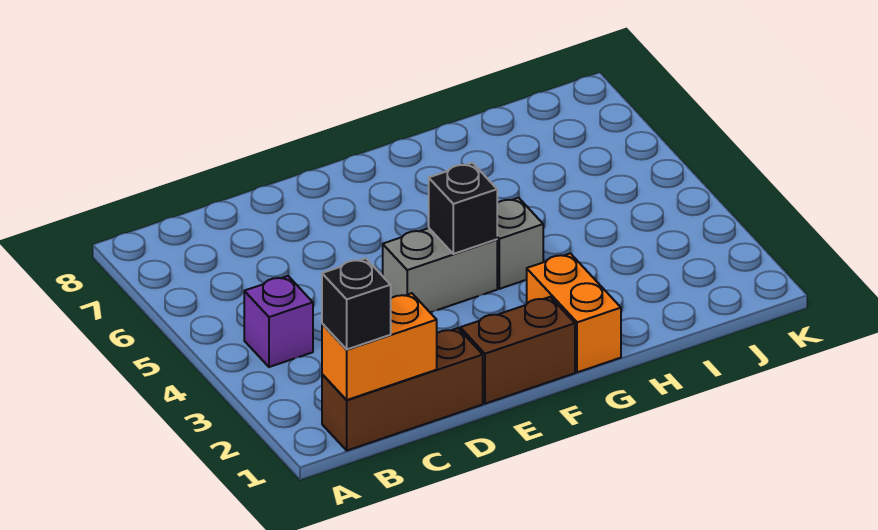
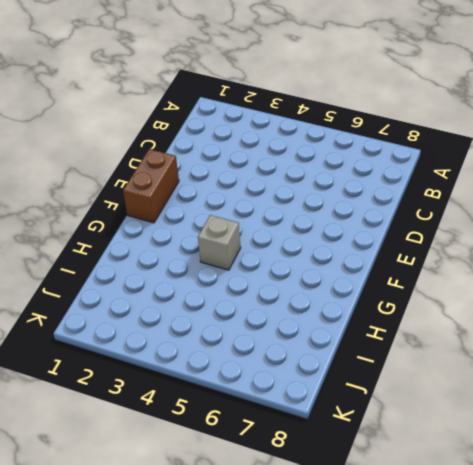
none -> brown brick B1:D1 level 1
none -> purple brick B4 level 1

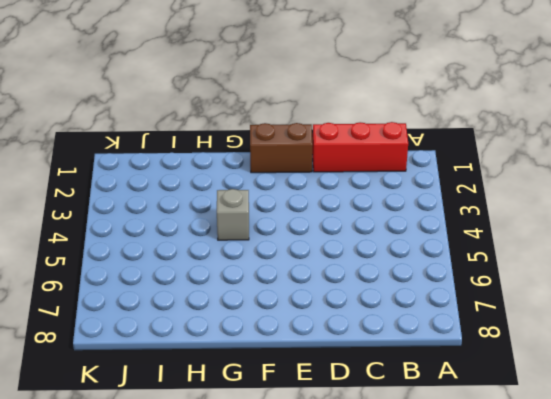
red brick B1:D1 level 1 -> brown brick B1:D1 level 1
none -> purple brick B4 level 1
none -> grey brick E4:F4 level 1

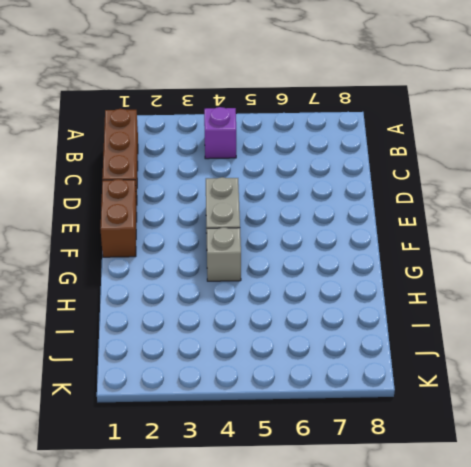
none -> orange brick G1:G2 level 1
none -> orange brick B1:C1 level 2

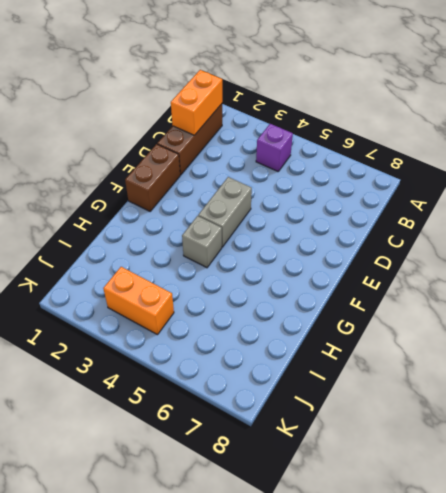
orange brick J3:J4 level 1 -> orange brick G1:G2 level 1
none -> black brick F4 level 2
none -> black brick B1 level 3

